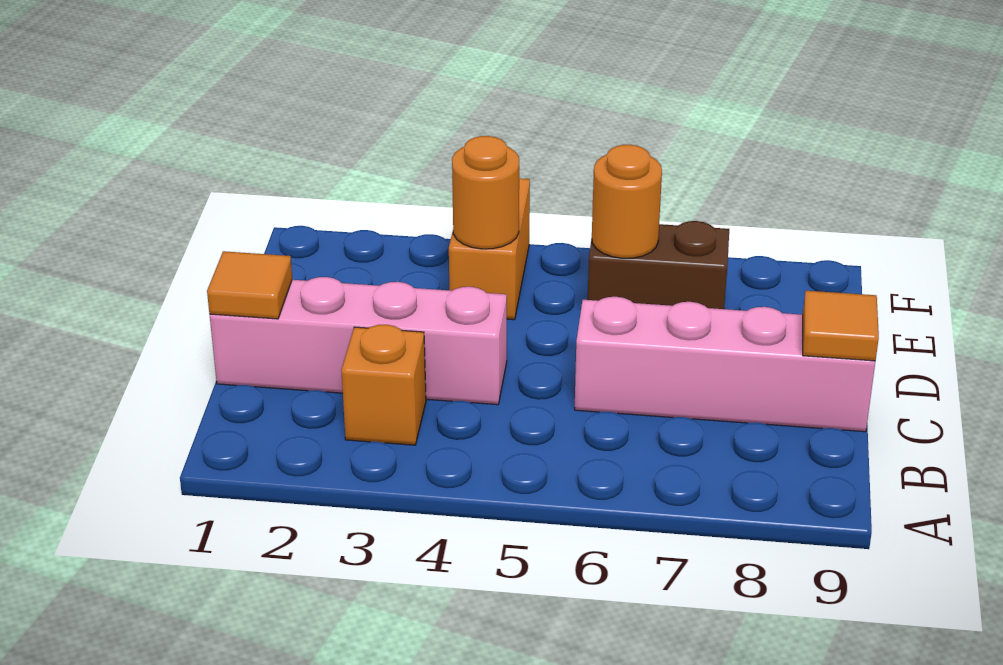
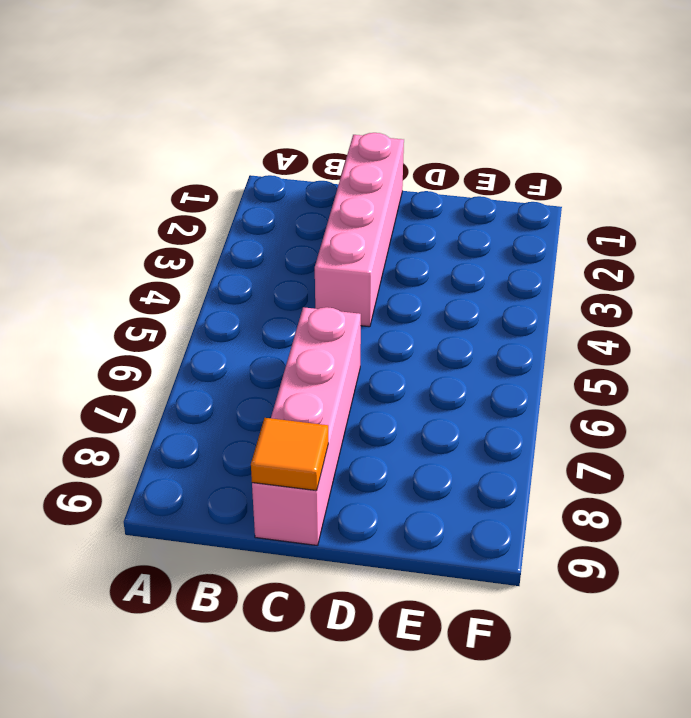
none -> orange brick B3 level 1
none -> orange brick E4:F4 level 1

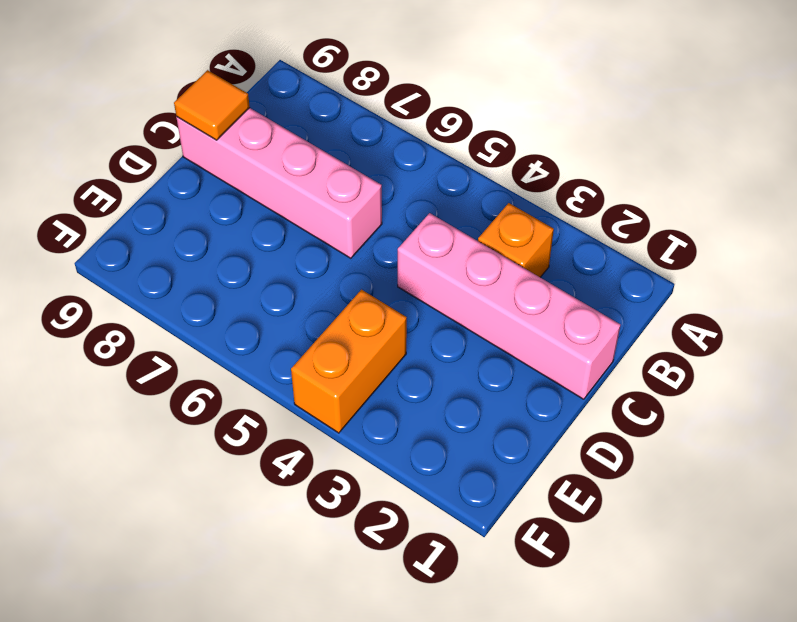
none -> brown brick E6:E7 level 1
none -> orange tile C1 level 2

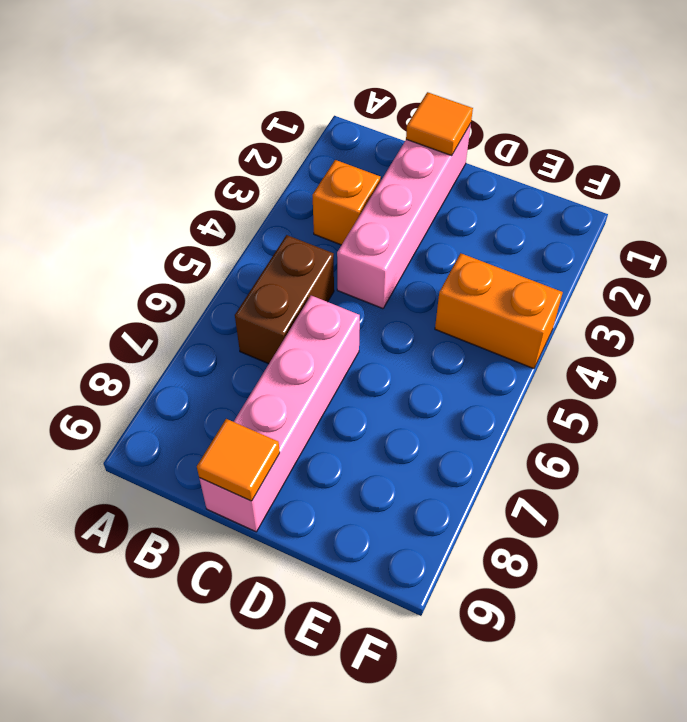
brown brick B5:B6 level 1 -> brown brick E6:E7 level 1
none -> orange round brick E4 level 2
none -> orange round brick E6 level 2

